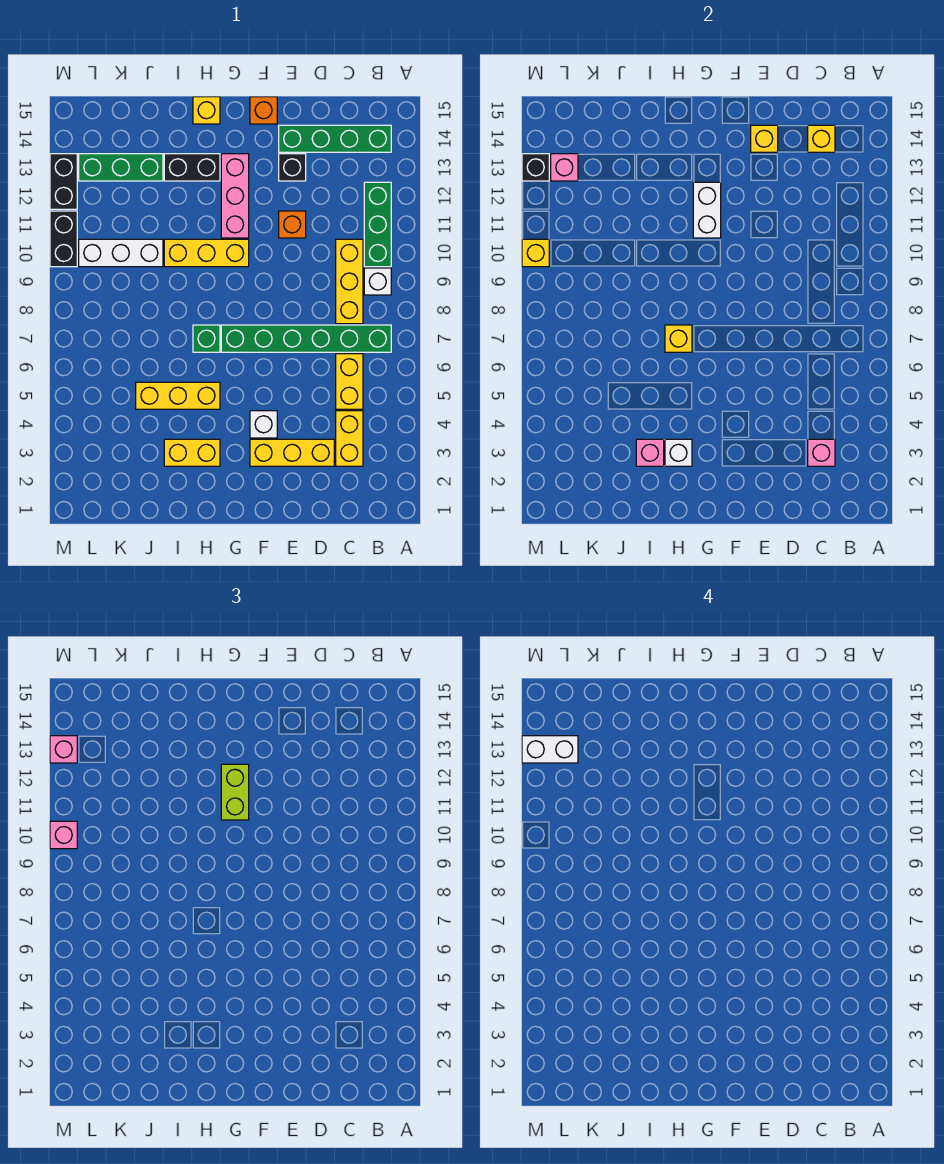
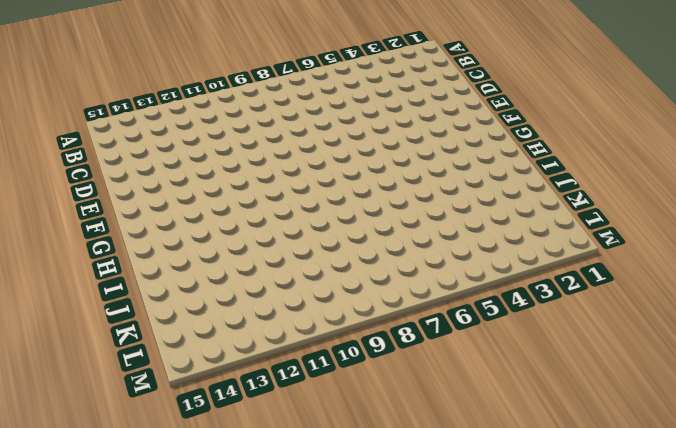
none -> green brick B7:G7 level 1
none -> white brick B9 level 1
none -> green brick B10:B12 level 1
none -> green brick B14:E14 level 1

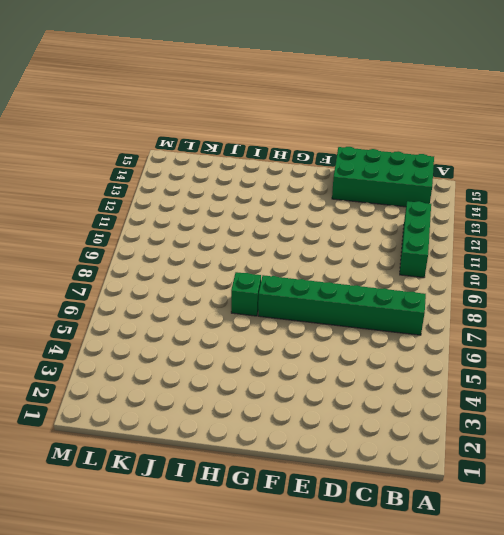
green brick B14:E15 level 1 -> green brick B14:E14 level 1
none -> white brick B9 level 1
none -> yellow brick C3:C4 level 1
none -> yellow brick C5:C6 level 1
none -> yellow brick C8:C10 level 1

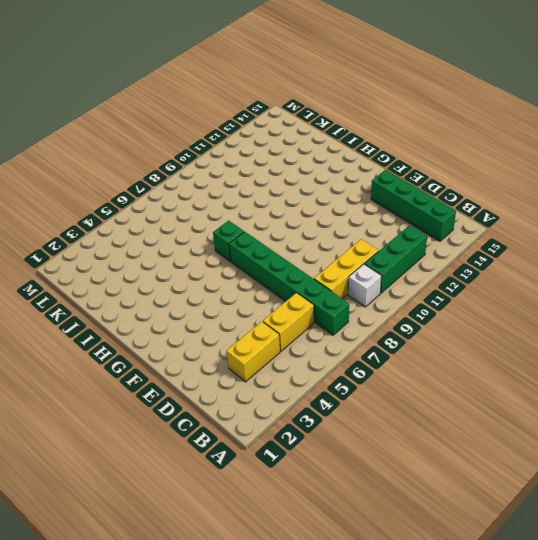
none -> yellow brick D3:F3 level 1
none -> orange brick E11 level 1
none -> black brick E13 level 1
none -> white brick F4 level 1

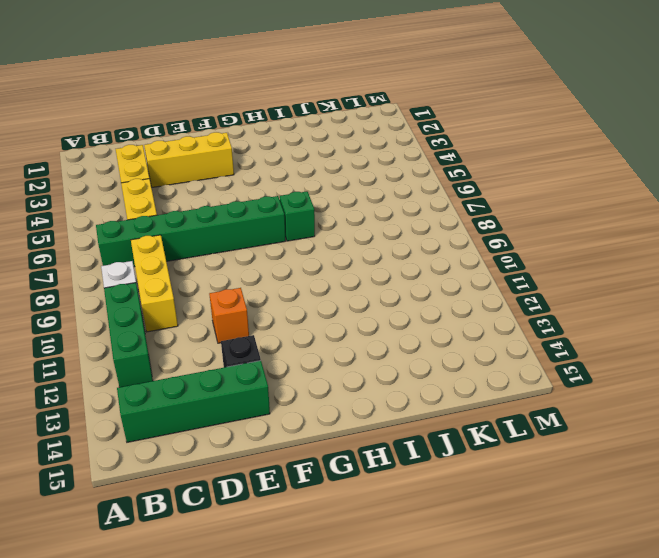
none -> white brick F4 level 1
none -> orange brick F15 level 1
none -> yellow brick G10:I10 level 1
none -> pink brick G11:G13 level 1

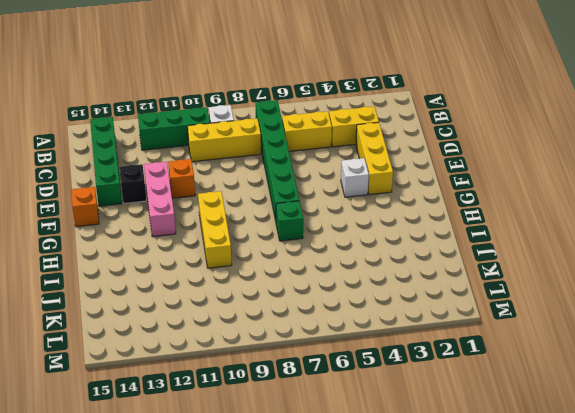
pink brick E12:G12 level 1 -> pink brick G11:G13 level 1
none -> yellow brick H3:I3 level 1
none -> yellow brick H5:J5 level 1
none -> black brick H13:I13 level 1
none -> yellow brick H15 level 1

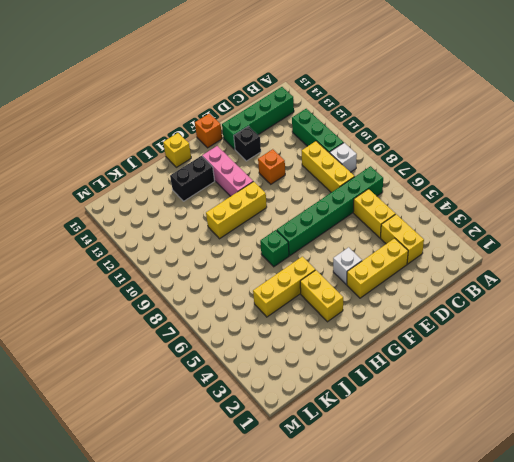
yellow brick H3:H4 level 1 -> yellow brick H3:I3 level 1
none -> white brick J10:L10 level 1
none -> green brick J13:L13 level 1
none -> black brick M10:M11 level 1
none -> black brick M12:M13 level 1

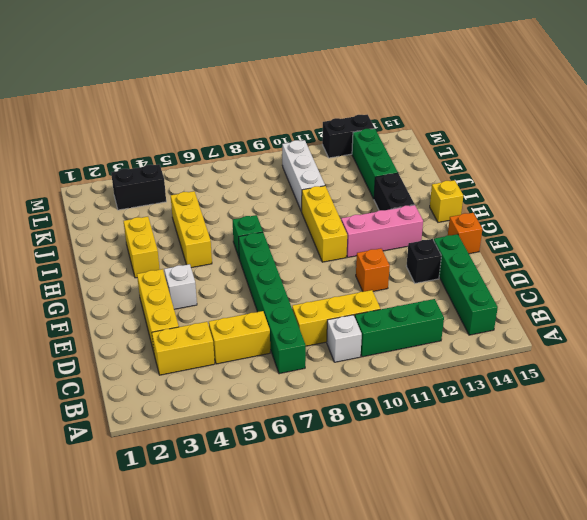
black brick L3:L4 level 1 -> black brick M10:M11 level 1
none -> pink brick C3 level 2
none -> yellow brick C14 level 2
none -> yellow brick E14 level 2
none -> white brick G11:G12 level 2

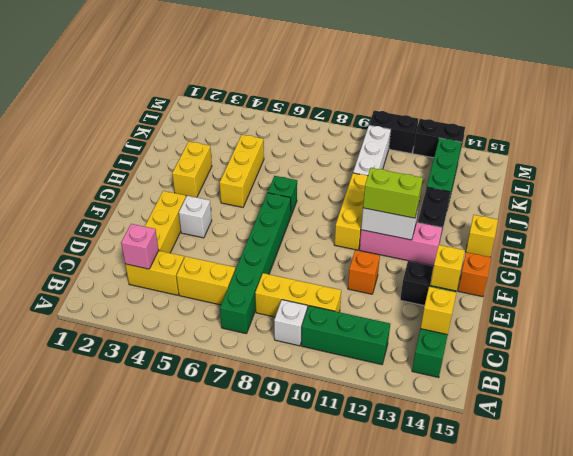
none -> white brick H3 level 2
none -> yellow brick H7 level 2
none -> pink brick I3 level 2
none -> pink brick L13 level 2

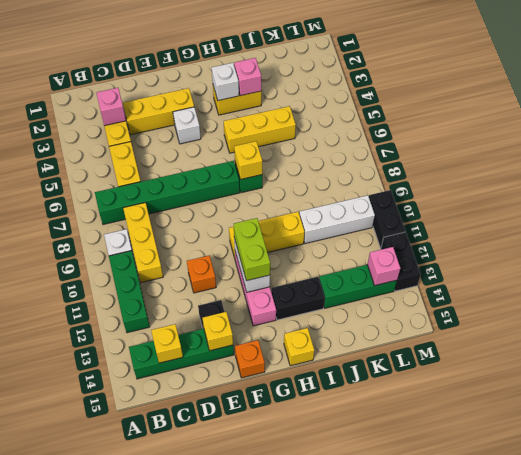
none -> yellow brick M10 level 2
none -> black brick M13 level 2
none -> pink brick M10 level 3
none -> pink brick M13 level 3

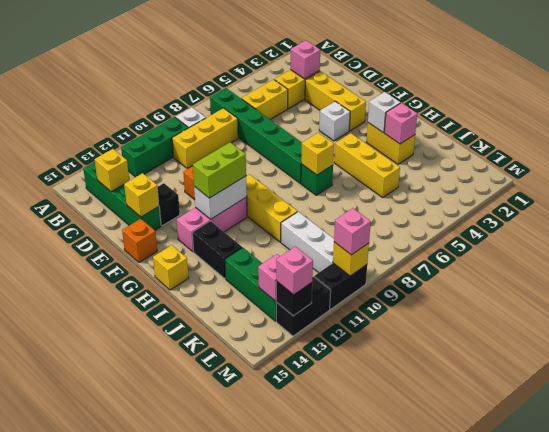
none -> white brick L13:M13 level 4

